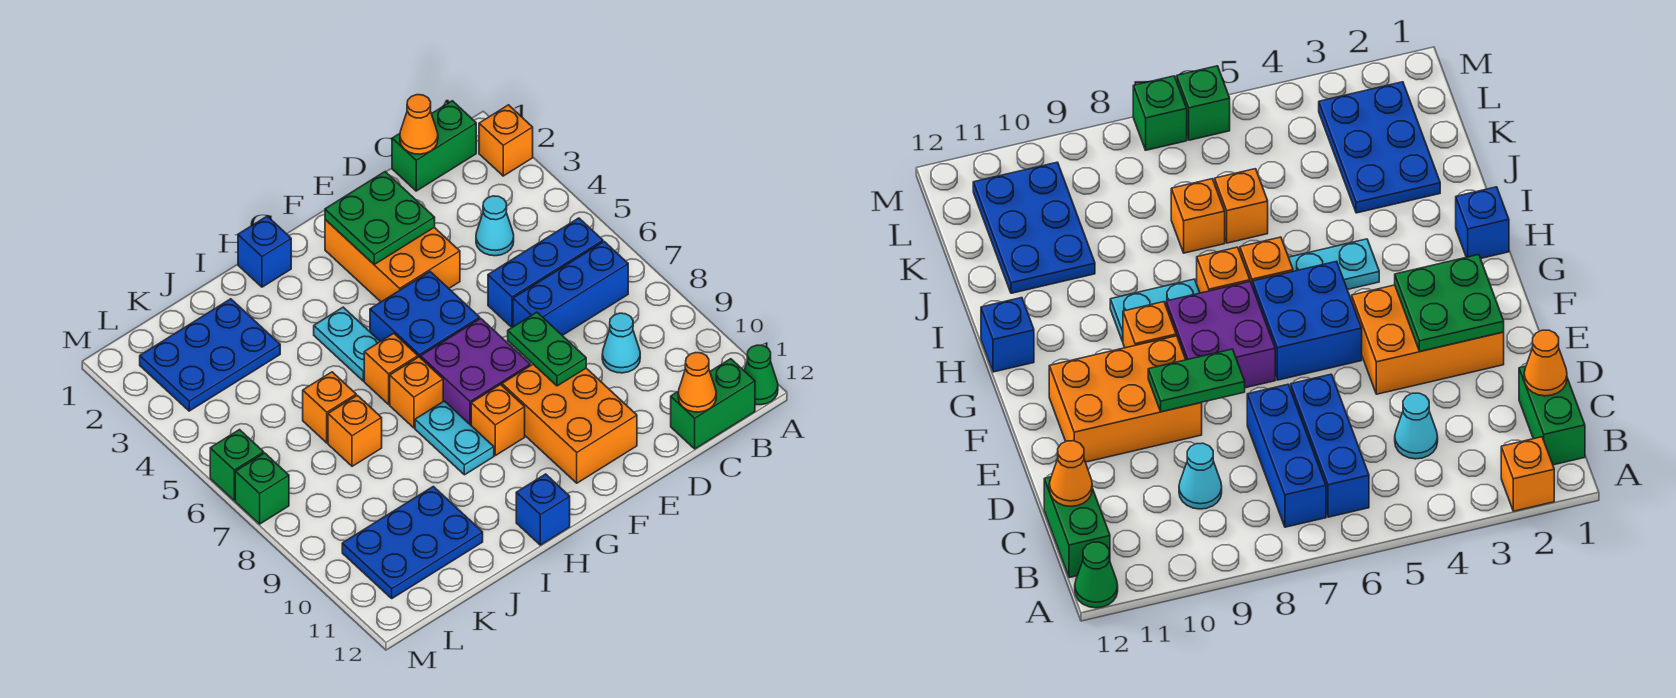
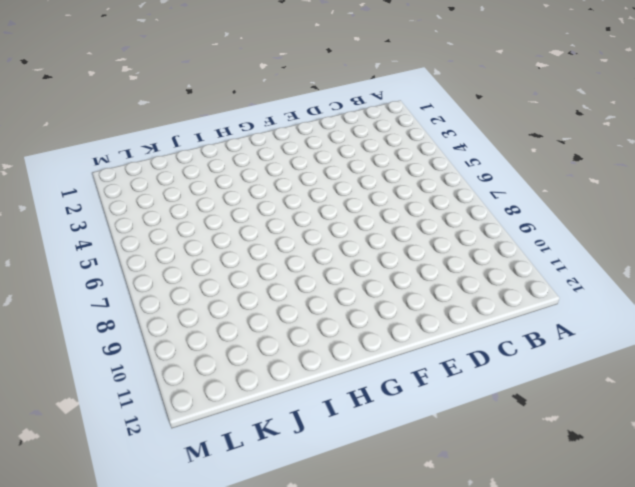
none -> orange brick A2 level 1
none -> green cone A12 level 1
none -> green brick B1:C1 level 1

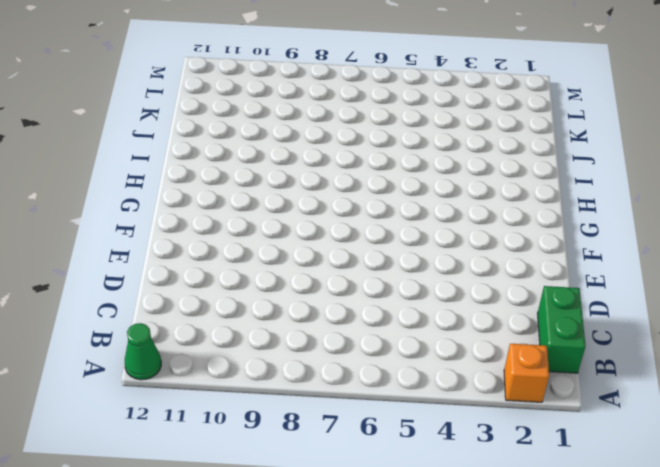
none -> blue brick B6:D6 level 1
none -> blue brick B7:D7 level 1
none -> green brick B12:C12 level 1

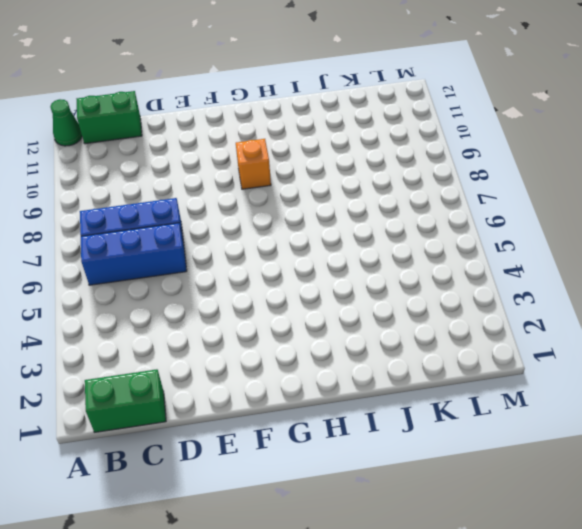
none -> orange brick A2 level 1
none -> cyan cone C4 level 1
none -> cyan cone C9 level 1

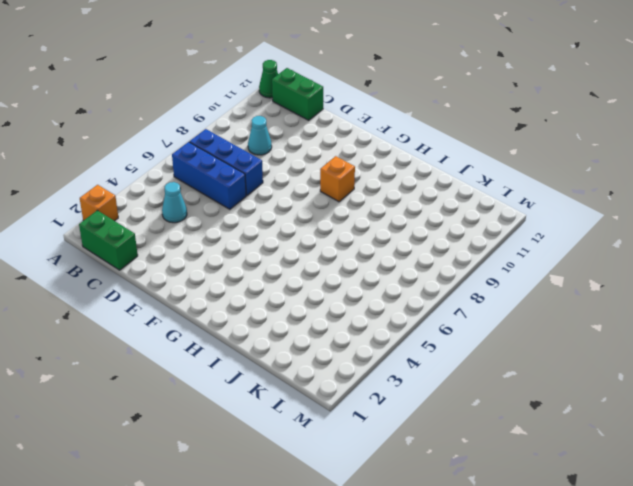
none -> orange brick E2:F4 level 1
none -> orange brick E9:F11 level 1
none -> blue brick F5:G6 level 1

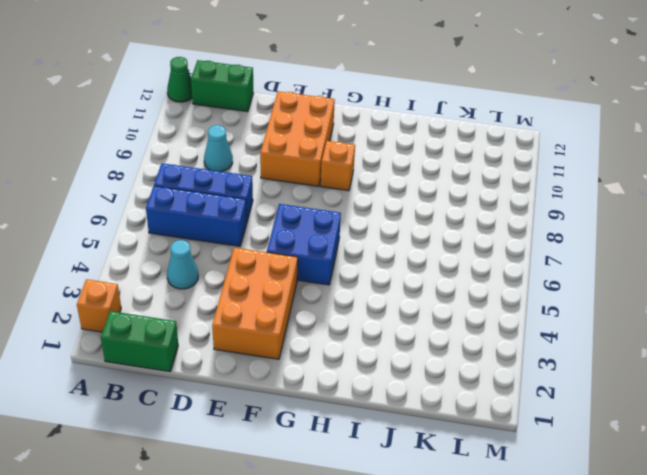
none -> purple brick F7:G8 level 1
none -> blue brick H1 level 1
none -> cyan plate H4:H5 level 1

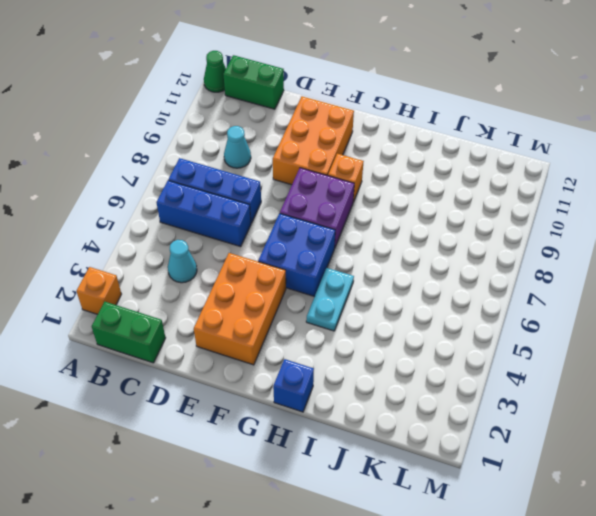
none -> orange brick H6 level 1
none -> orange brick H7 level 1
none -> cyan plate H8:H9 level 1

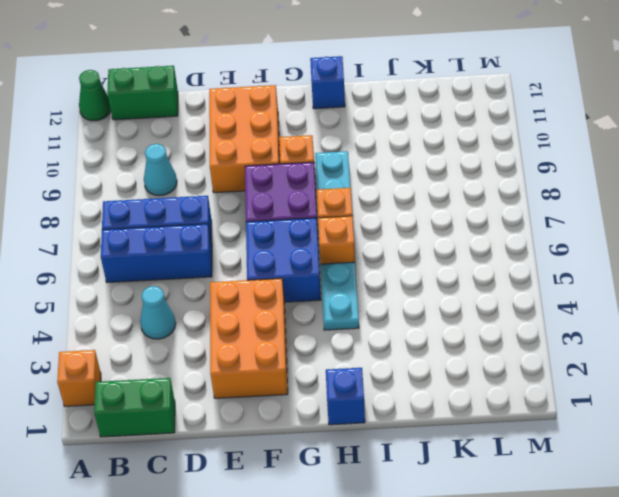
none -> blue plate J2:L3 level 1
none -> orange brick J6 level 1
none -> orange brick J7 level 1

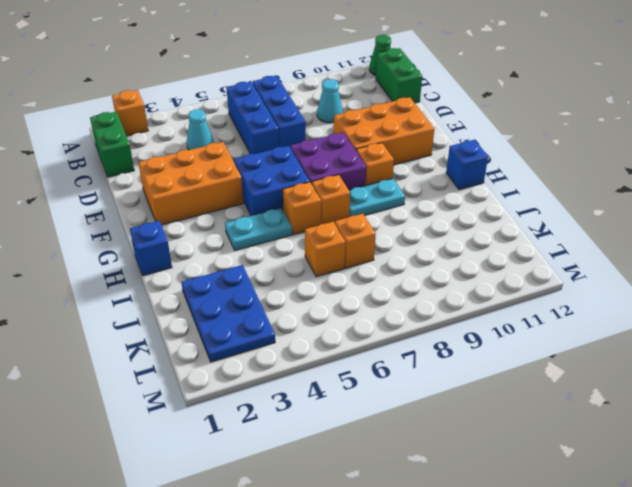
none -> blue plate J10:L11 level 1
none -> green brick M6 level 1
none -> green brick M7 level 1

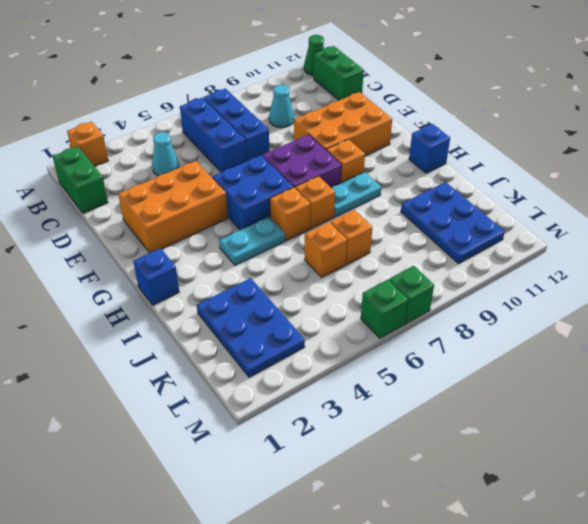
none -> orange cone C1 level 2
none -> orange cone C12 level 2
none -> green plate E2:F3 level 2

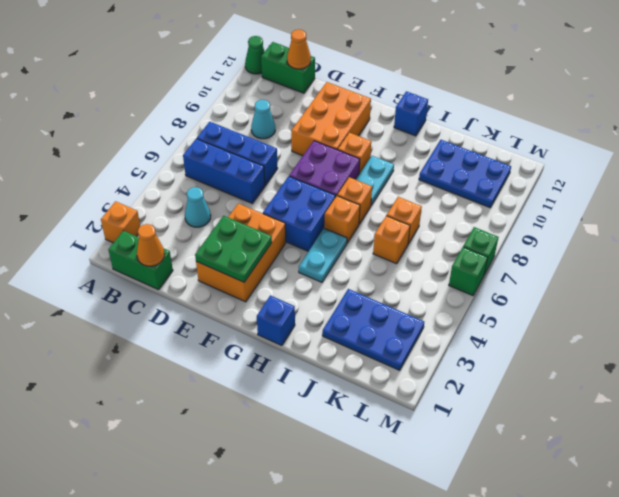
none -> green plate E8:E9 level 2

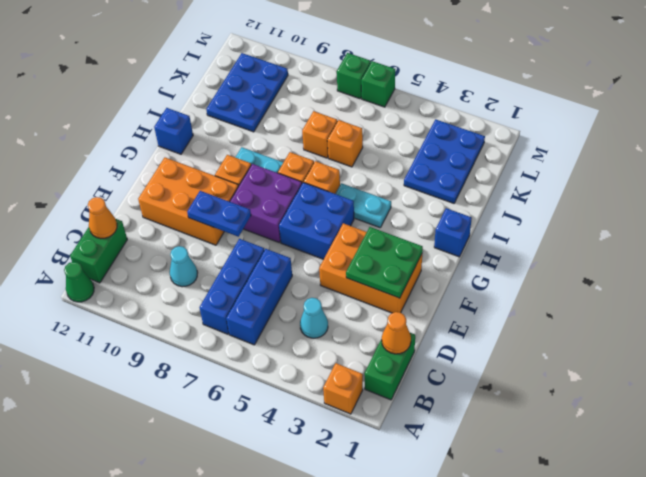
blue plate E8:E9 level 2 -> green plate E8:E9 level 2

